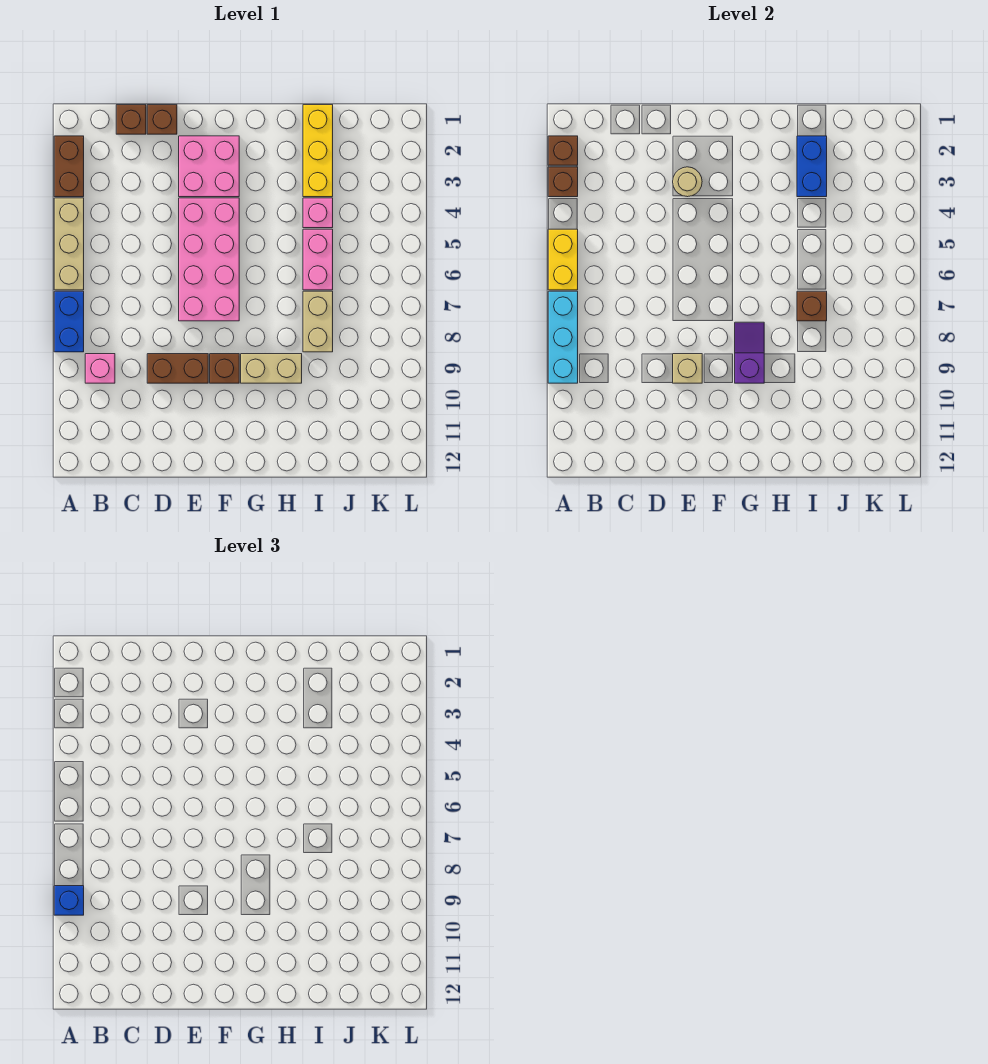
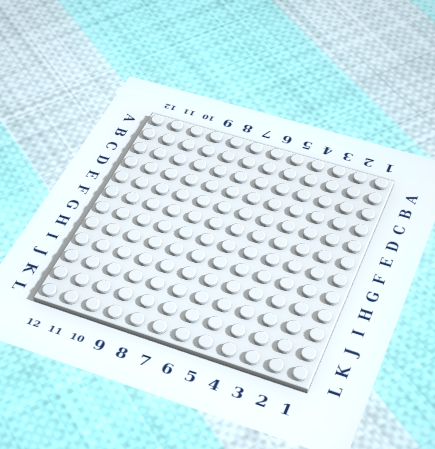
none -> brown brick A2:A3 level 1
none -> tan brick A4:A6 level 1
none -> blue brick A7:A8 level 1

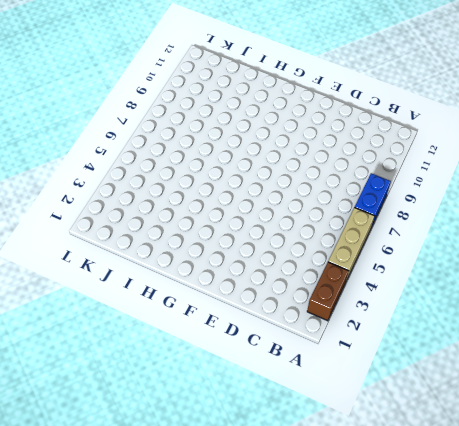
none -> pink brick B9 level 1
none -> brown brick C1 level 1
none -> brown brick D1 level 1

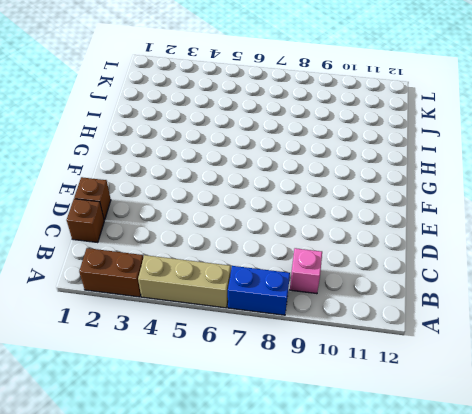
none -> brown brick D9:E9 level 1
none -> pink brick E2:F3 level 1
none -> pink brick E4:F7 level 1

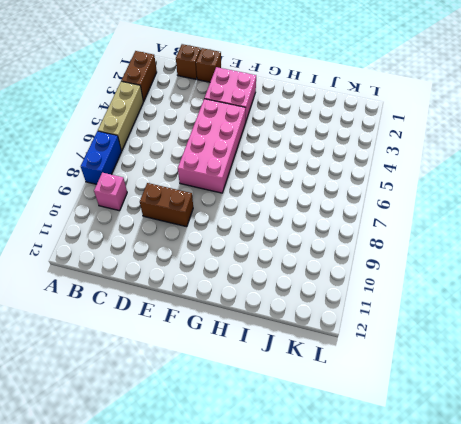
none -> brown brick F9 level 1
none -> tan brick G9:H9 level 1
none -> yellow brick I1:I3 level 1

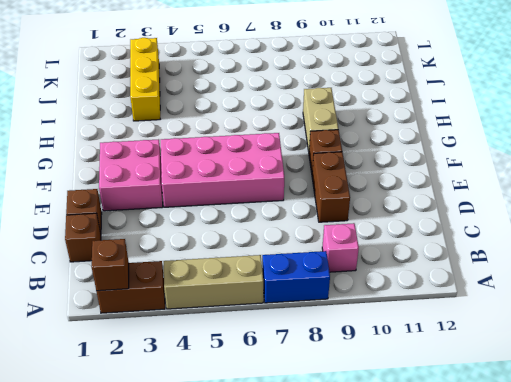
yellow brick I3:K3 level 1 -> yellow brick I1:I3 level 1
none -> pink brick I4 level 1
none -> pink brick I5:I6 level 1
none -> tan brick I7:I8 level 1

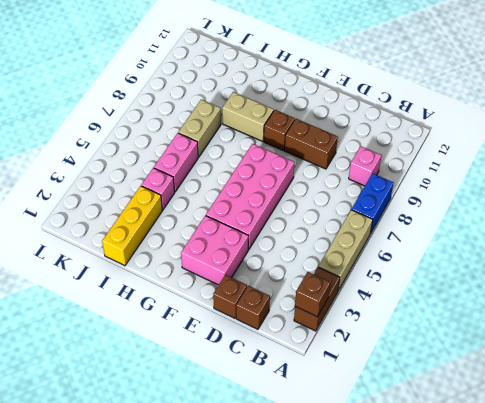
none -> brown brick A3 level 2
none -> yellow brick A5:A6 level 2
none -> cyan brick A7:A9 level 2

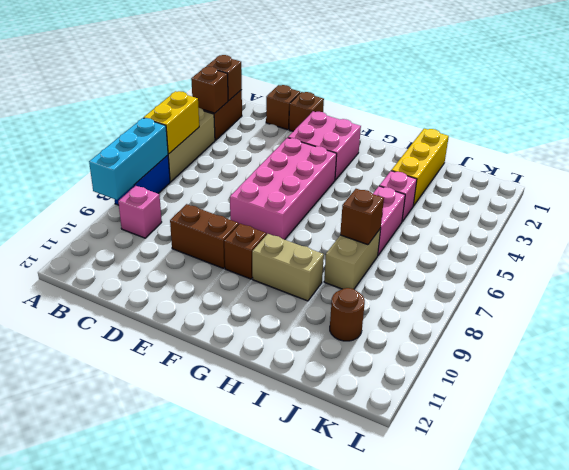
brown round brick J10 level 1 -> none
none -> tan round brick E3 level 2
none -> tan brick E9 level 2
none -> purple slope G8:G9 level 2 top 9

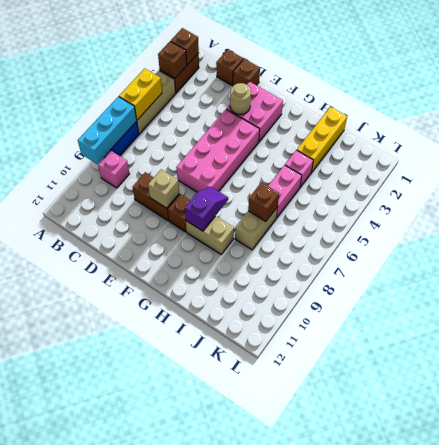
none -> blue brick I2:I3 level 2
none -> blue brick A9 level 3

